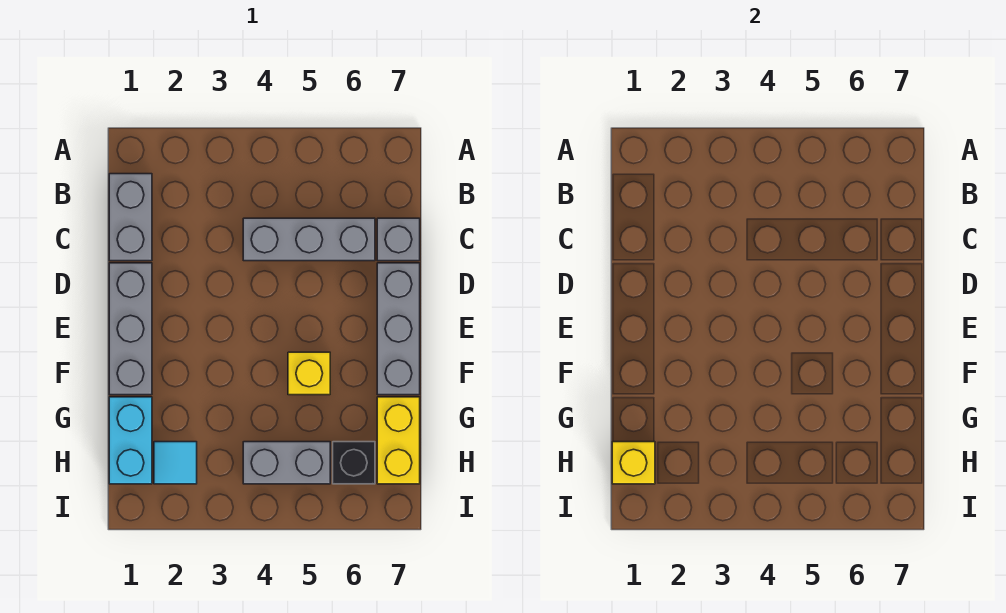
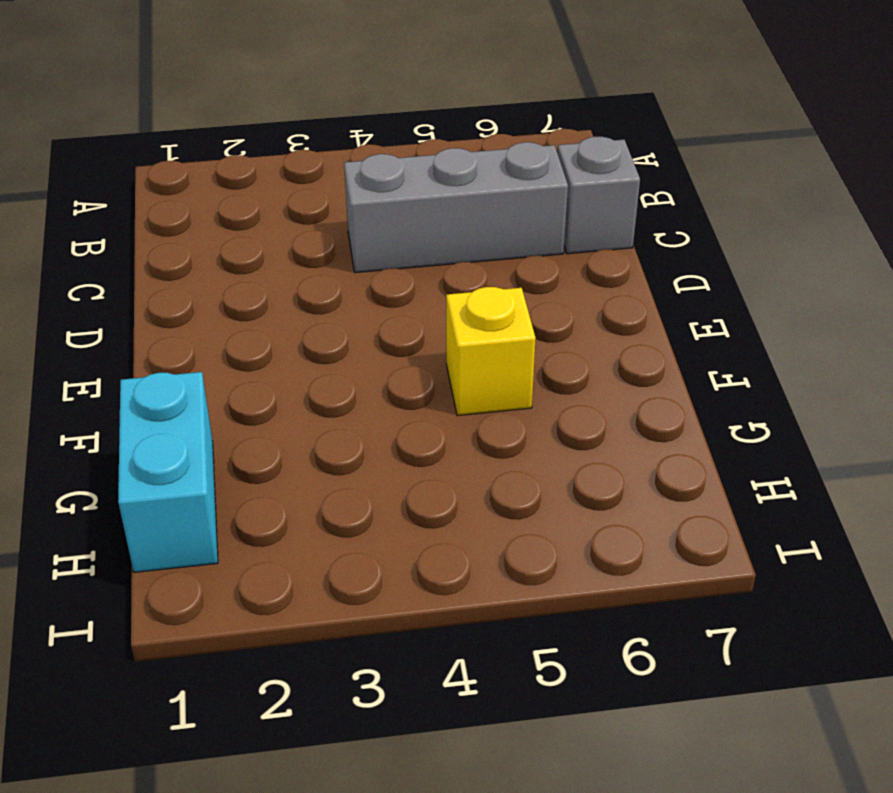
none -> grey brick B1:C1 level 1
none -> grey brick D1:F1 level 1
none -> grey brick D7:F7 level 1

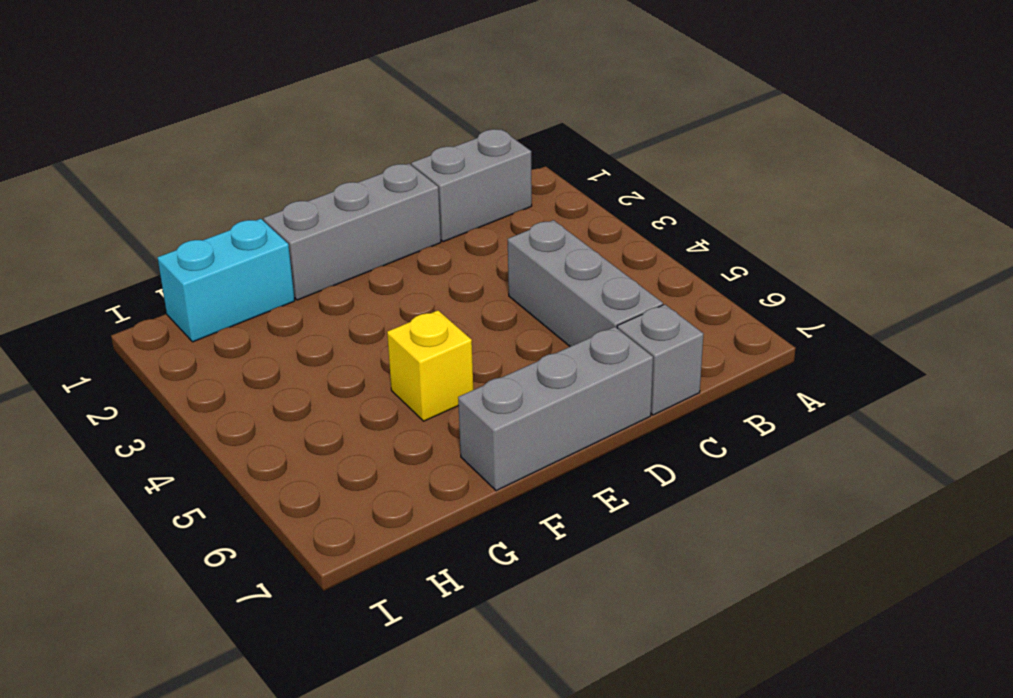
none -> yellow brick G7:H7 level 1
none -> cyan tile H2 level 1
none -> grey brick H4:H5 level 1

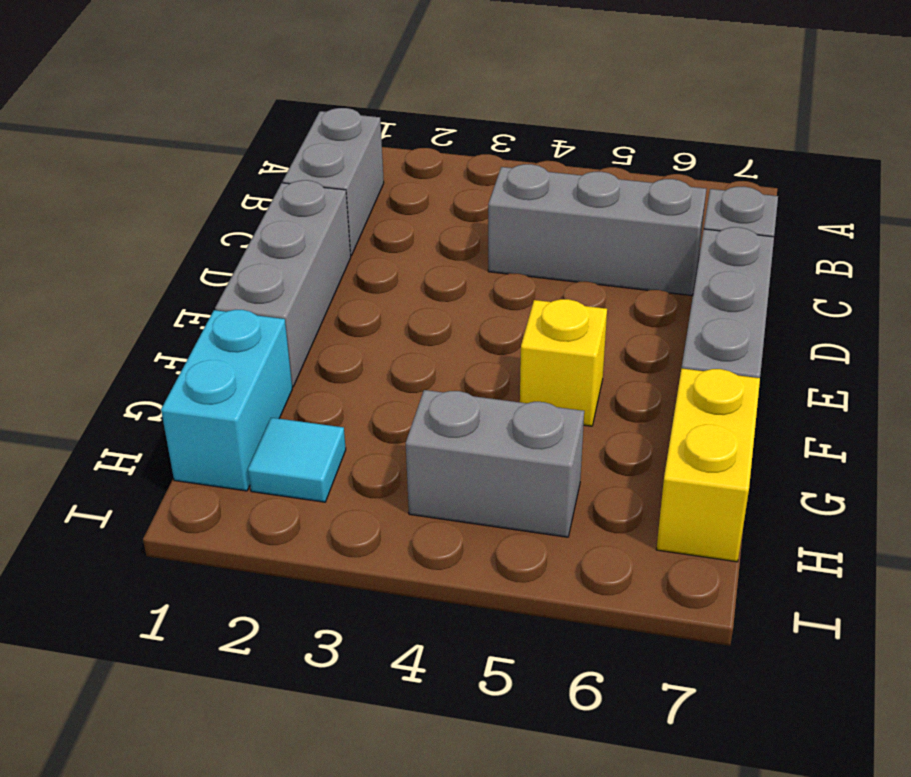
none -> black brick H6 level 1
none -> yellow brick H1 level 2

